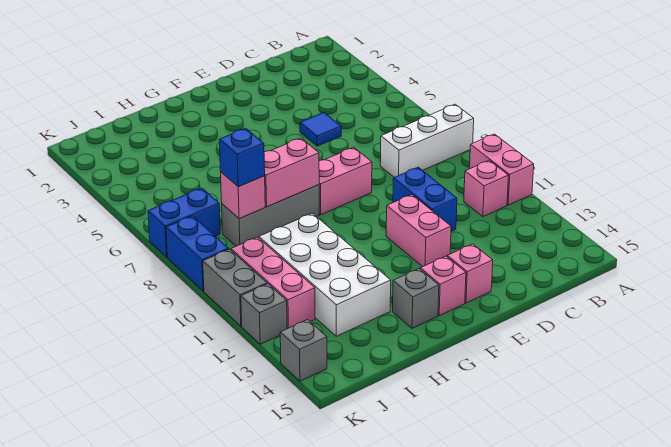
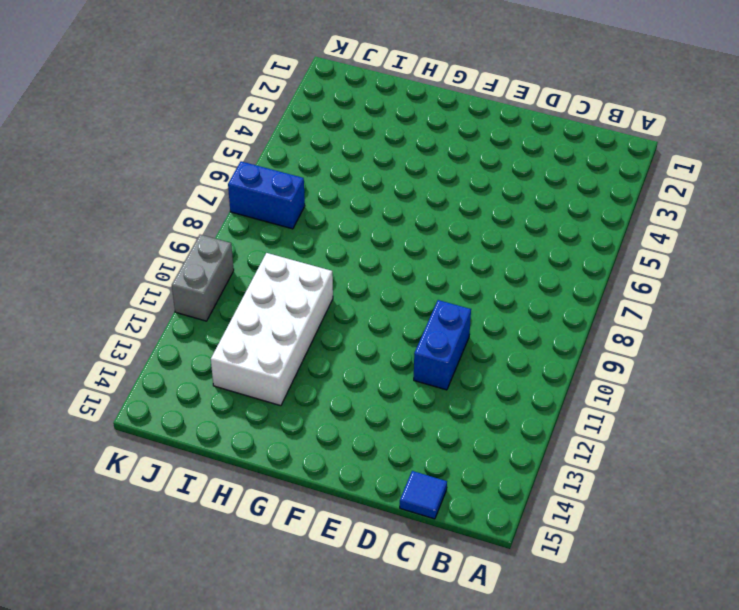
blue tile C15 level 1 -> blue tile D5 level 1
none -> white brick A8:C8 level 1
none -> pink brick A10:A11 level 1
none -> pink brick B11 level 1

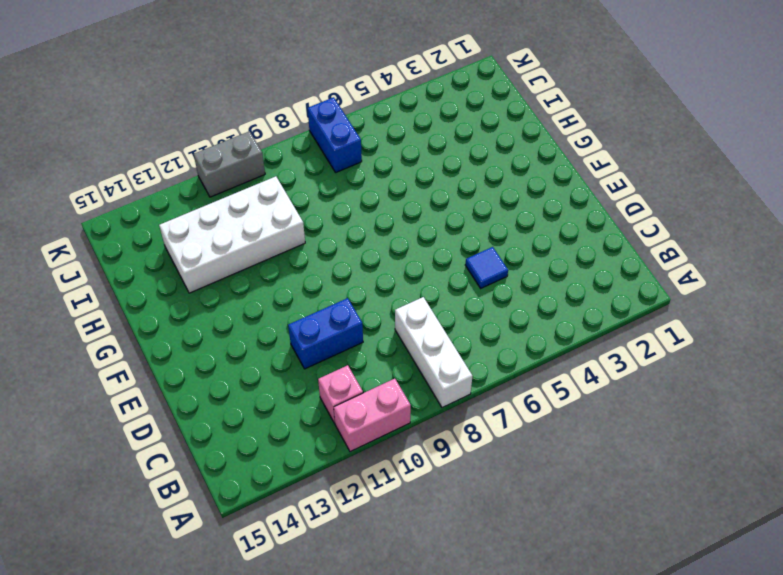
none -> pink brick E8:F8 level 1
none -> pink brick E11:E12 level 1
none -> pink brick E14 level 1

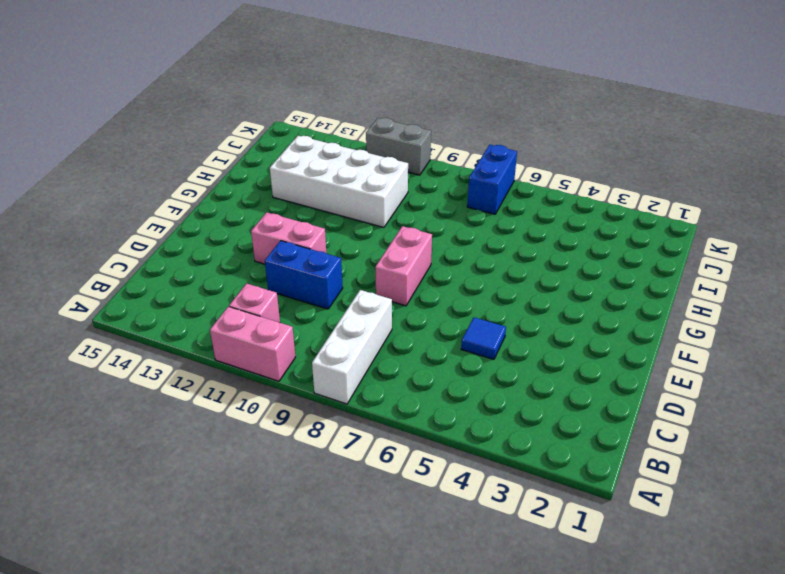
none -> pink brick E14 level 1
none -> pink brick F14 level 1
none -> grey brick G8:I8 level 1

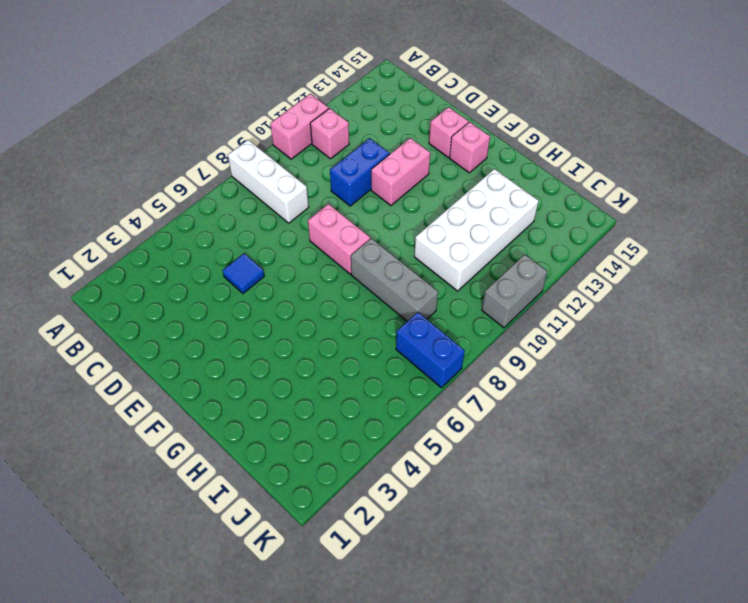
none -> grey brick G14 level 1
none -> pink brick J10:J12 level 1
none -> blue brick K8:K9 level 1

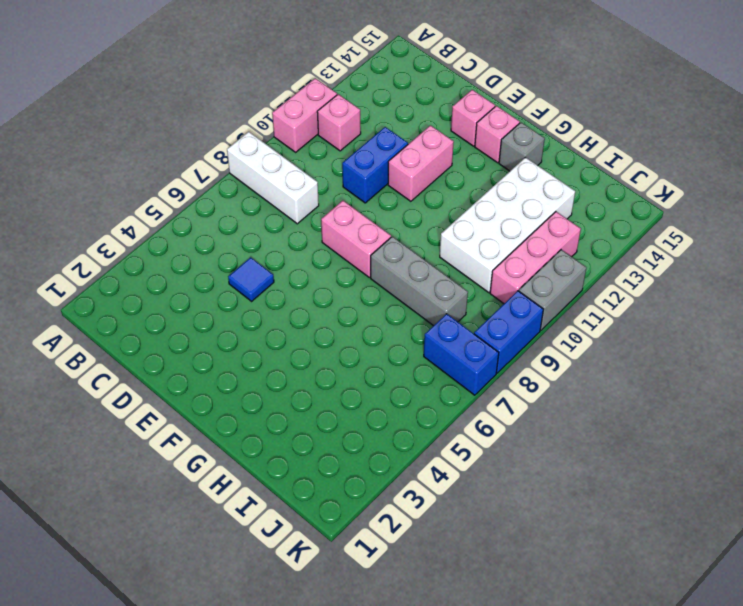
none -> grey brick K12 level 1
none -> grey brick K14 level 1
none -> pink brick G8:H8 level 2

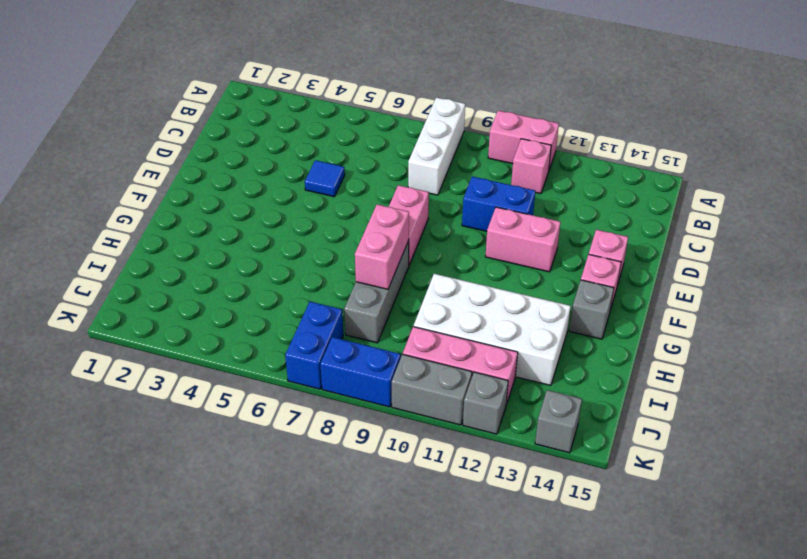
none -> pink brick I8 level 2
none -> blue brick I8 level 3

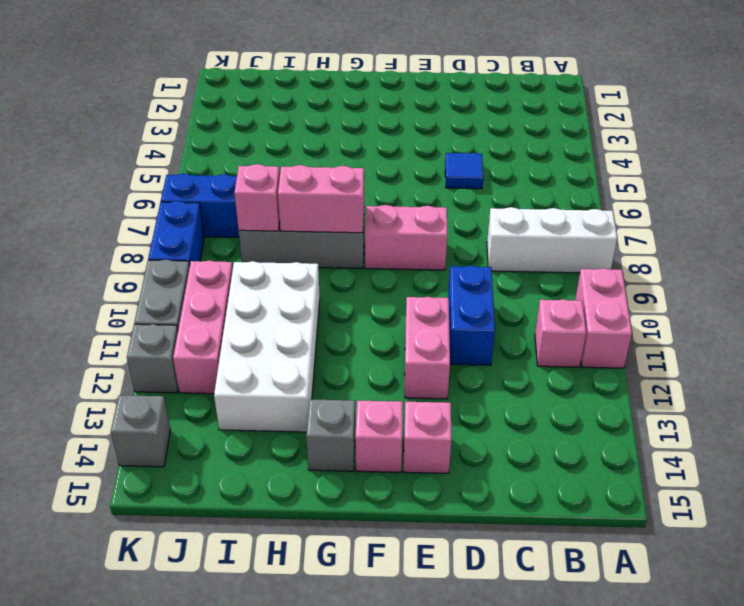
none -> blue brick I8 level 3

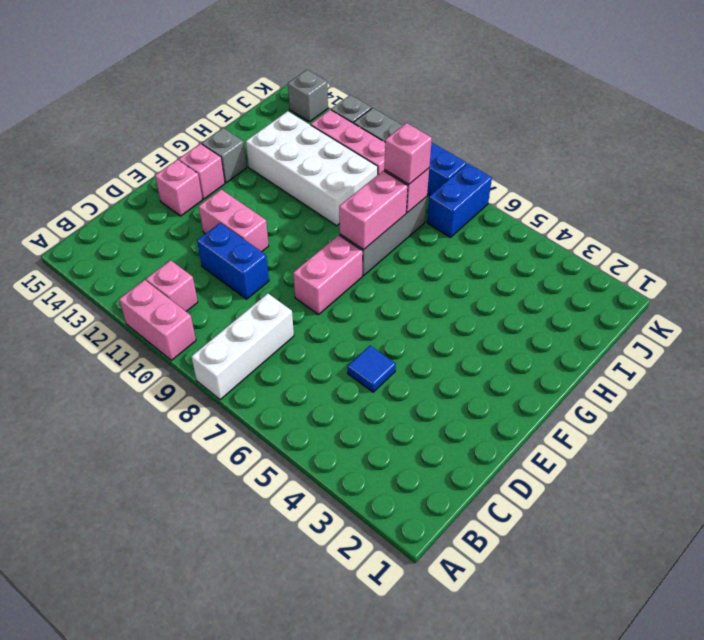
pink brick I8 level 3 -> blue brick I8 level 3

